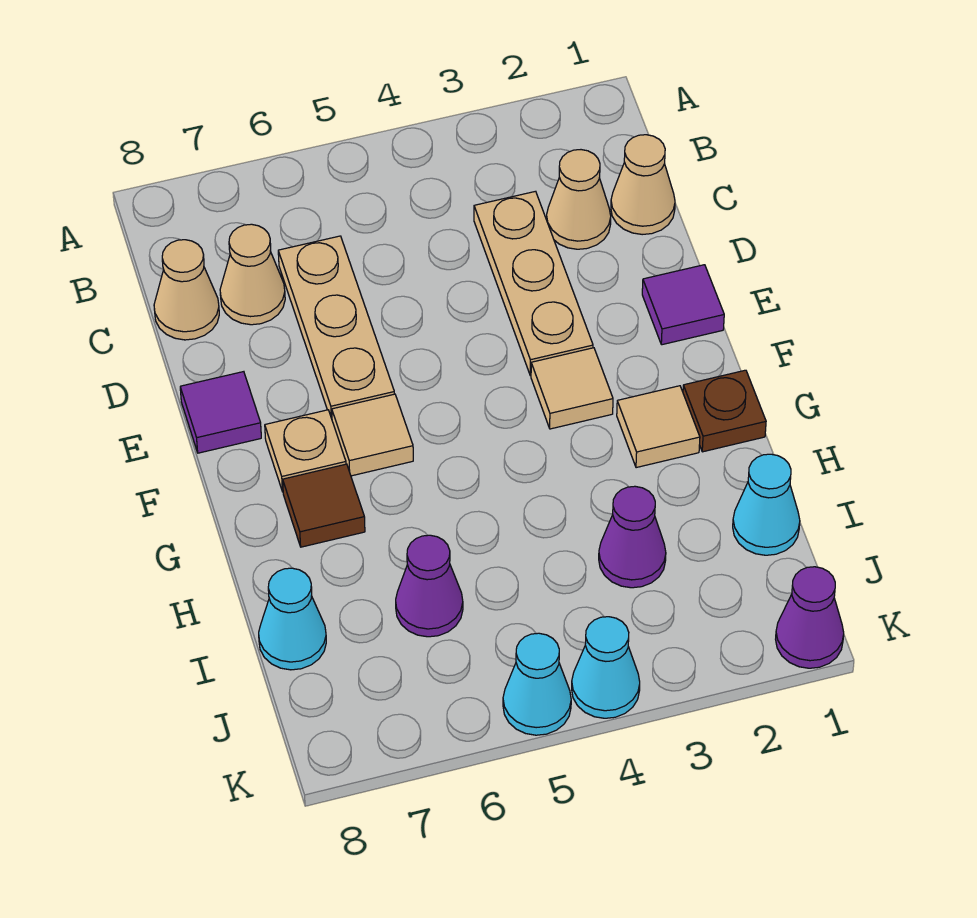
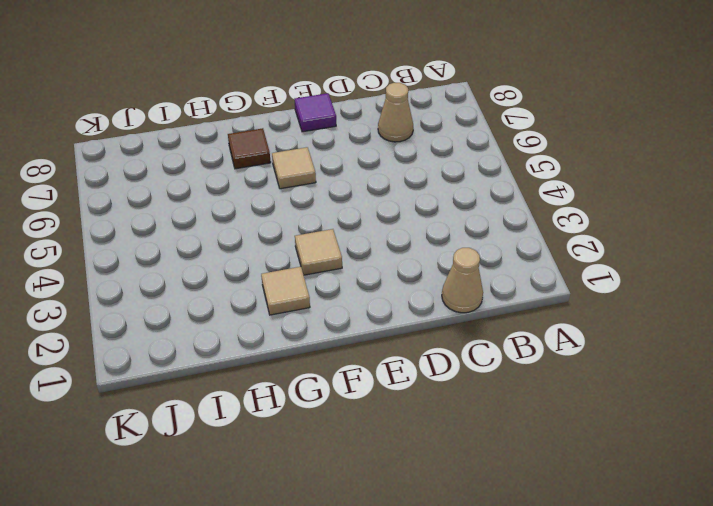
none -> tan cone C2 level 1
none -> tan plate C3:E3 level 1
none -> tan plate C6:E6 level 1

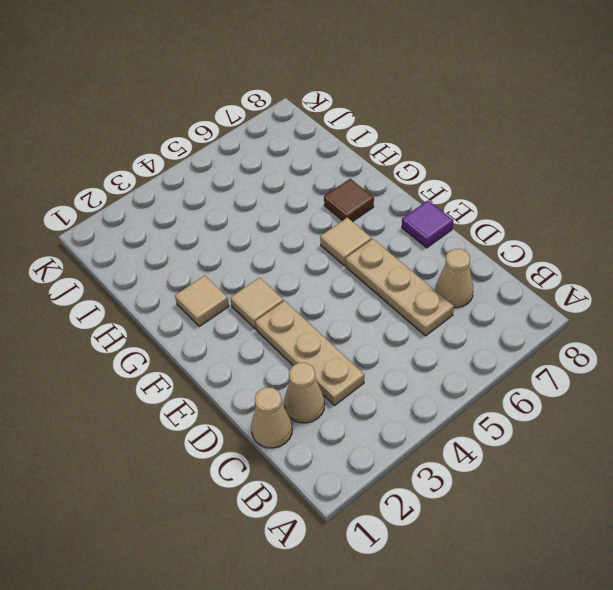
none -> tan cone C8 level 1
none -> purple tile E1 level 1
none -> tan plate F7 level 1

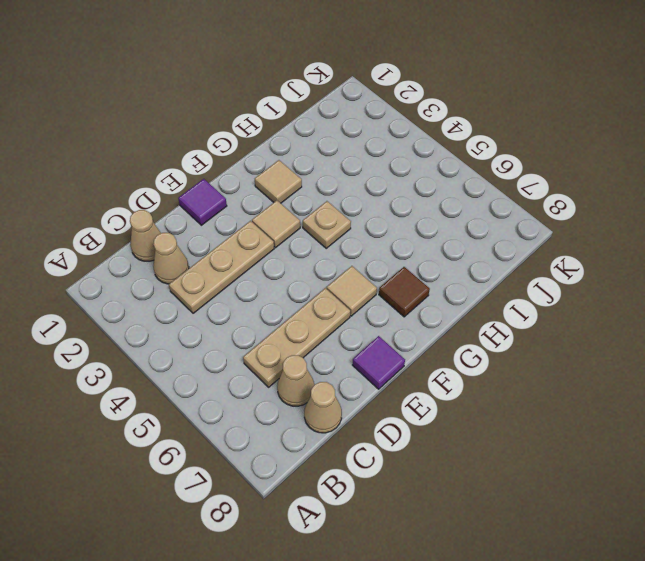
tan plate G4 level 1 -> tan plate F7 level 1
none -> brown plate G1 level 1
none -> cyan cone I1 level 1
none -> purple cone I3 level 1

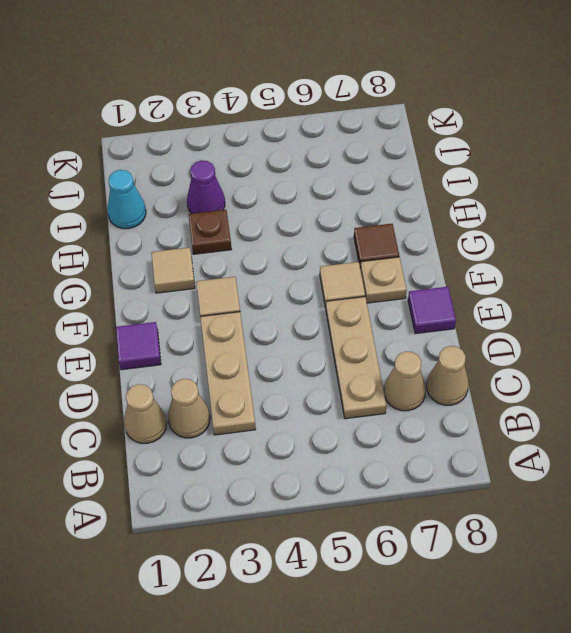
brown plate H3 level 1 -> brown plate G1 level 1
none -> purple cone I6 level 1
none -> cyan cone I8 level 1
none -> purple cone K1 level 1

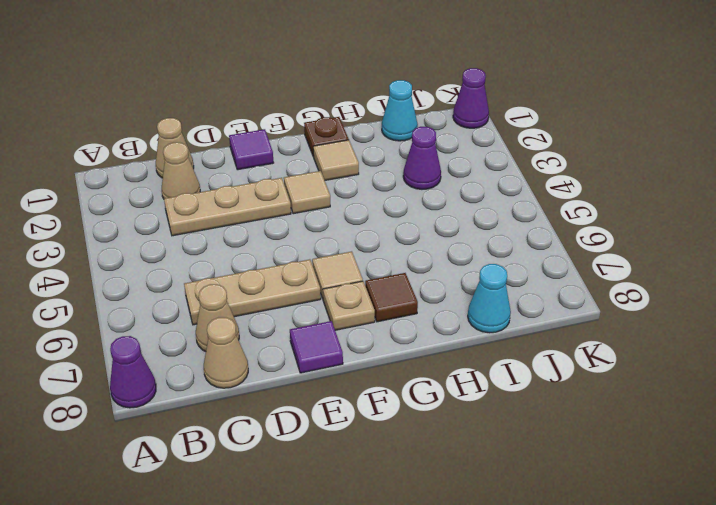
purple cone A8 level 1 -> purple cone I6 level 1
none -> cyan cone K4 level 1
none -> cyan cone K5 level 1

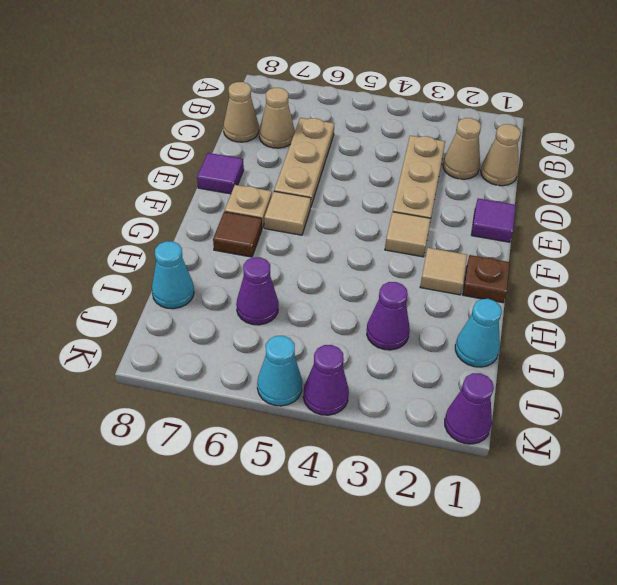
purple cone K4 level 1 -> cyan cone K4 level 1

